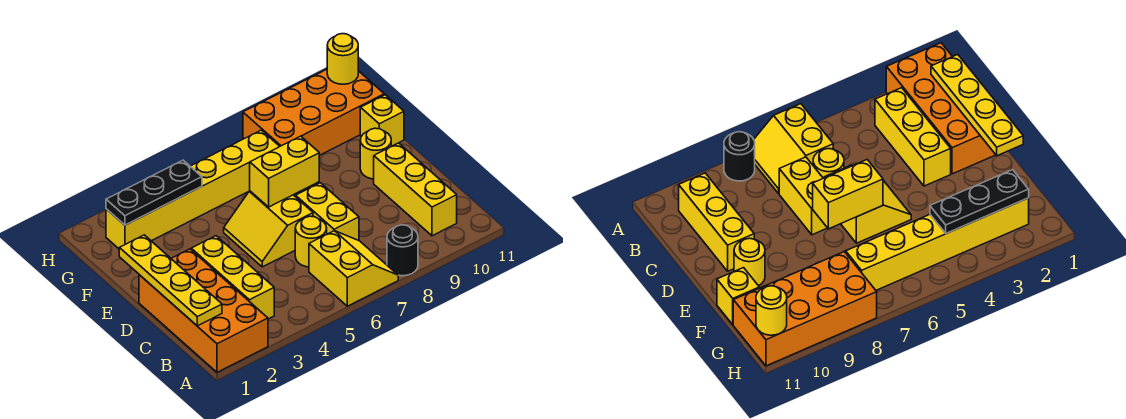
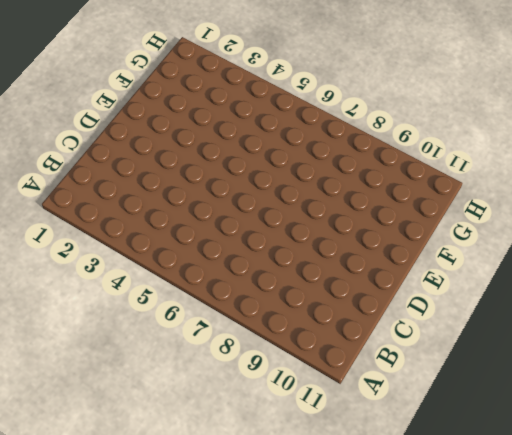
none -> orange brick A1:D2 level 1
none -> yellow slope A6:B7 level 1 top 6
none -> black round brick A8 level 1

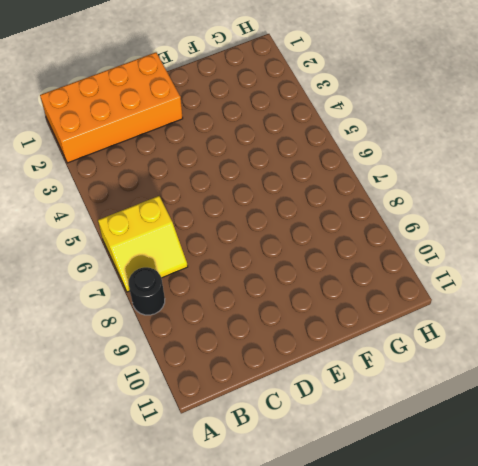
none -> yellow brick B3:D3 level 1
none -> yellow brick B10:D10 level 1
none -> yellow round brick C6 level 1

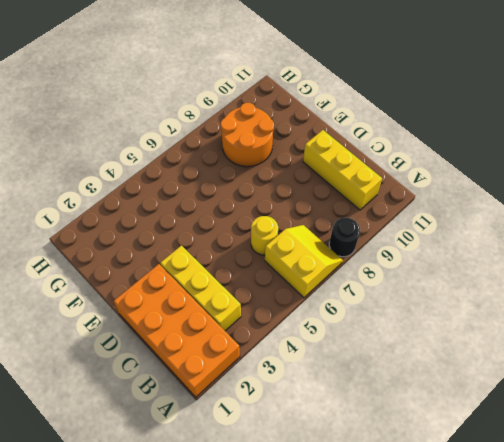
orange round brick F8:G9 level 1 -> orange brick G8:H11 level 1
none -> yellow brick C7:D7 level 1
none -> yellow slope D5:E6 level 1 top 6
none -> yellow round brick E10 level 1

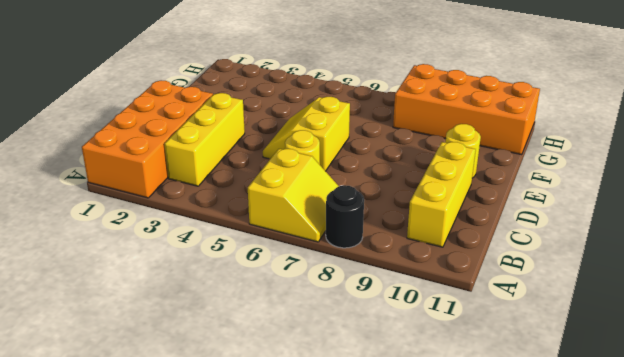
none -> yellow brick C7:D7 level 1
none -> yellow brick F11 level 1
none -> yellow brick G2:G7 level 1

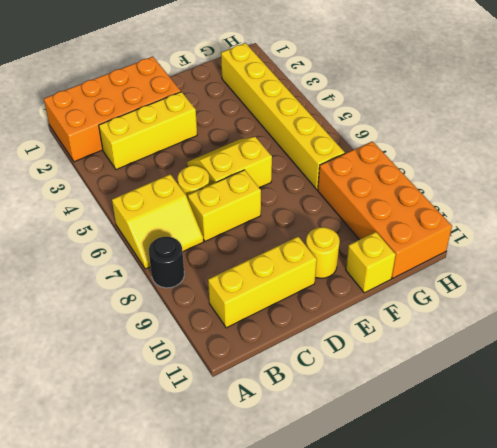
none -> yellow plate B1:E1 level 2
none -> yellow brick E6:E7 level 2
none -> black plate G2:G4 level 2

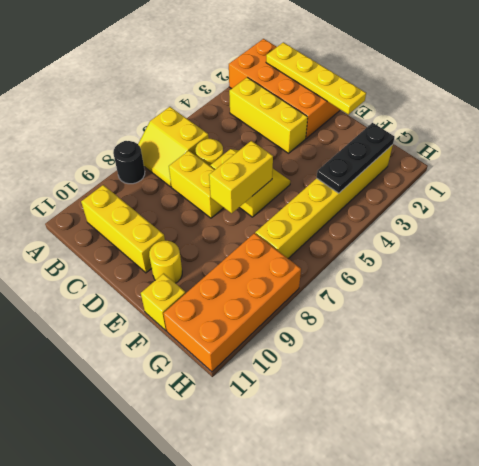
none -> yellow round brick H11 level 2

